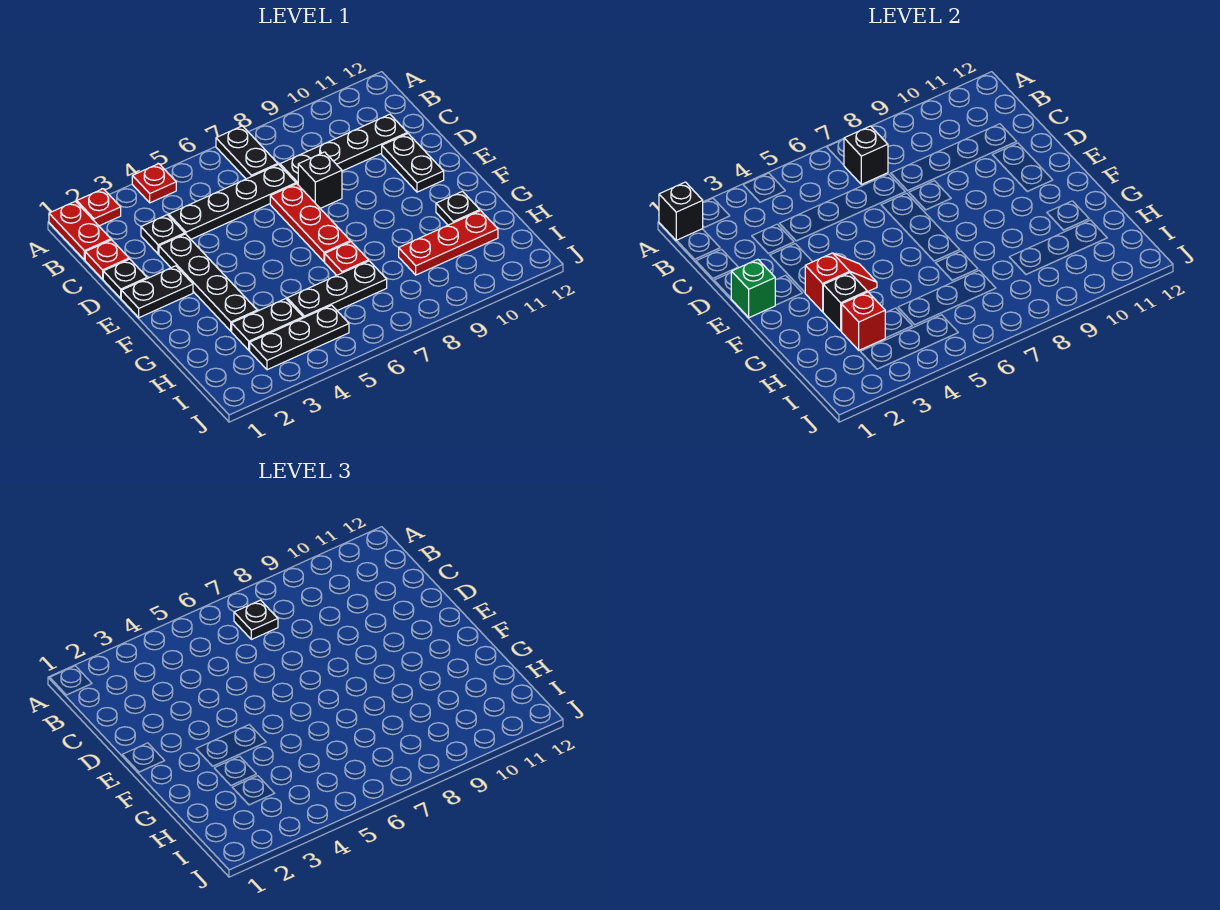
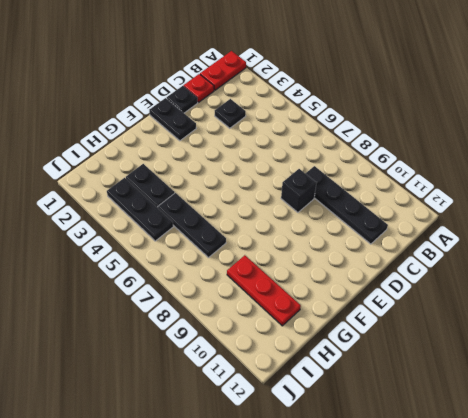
none -> red plate A2 level 1
none -> red plate A4 level 1
none -> black plate A7:B7 level 1

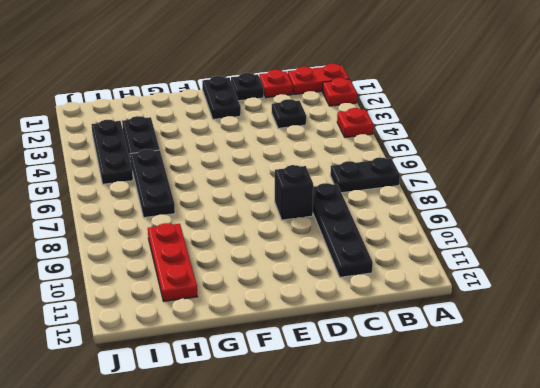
none -> black plate C4:C7 level 1
none -> black plate D3:G3 level 1
none -> red plate D7:F7 level 1

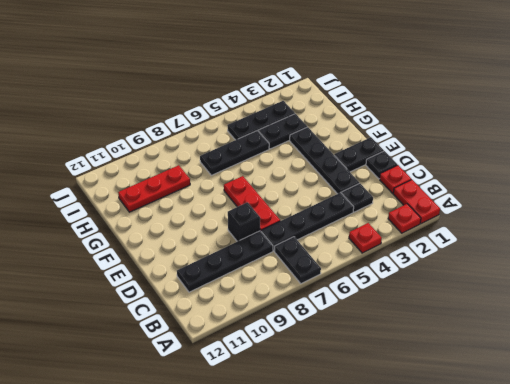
none -> black plate D11:E11 level 1
none -> red plate G7 level 1
none -> black plate G11 level 1

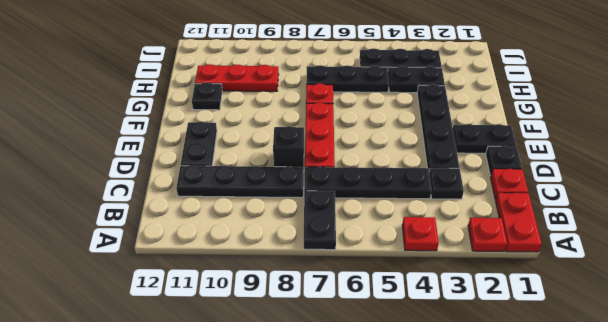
none -> black brick A1 level 2
none -> black brick B7 level 2
none -> green brick E1 level 2

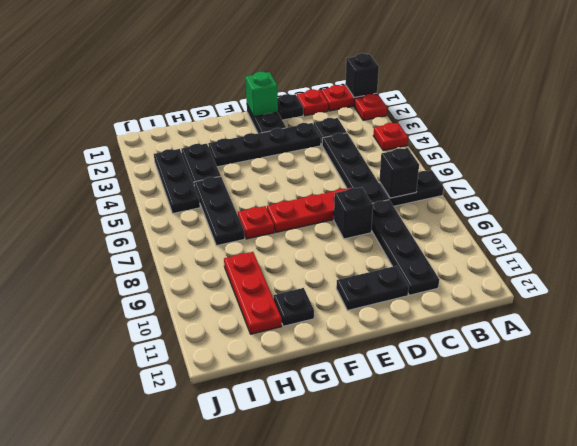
none -> red slope F3:F4 level 2 top 3
none -> black brick G3 level 2
none -> red brick H3 level 2

